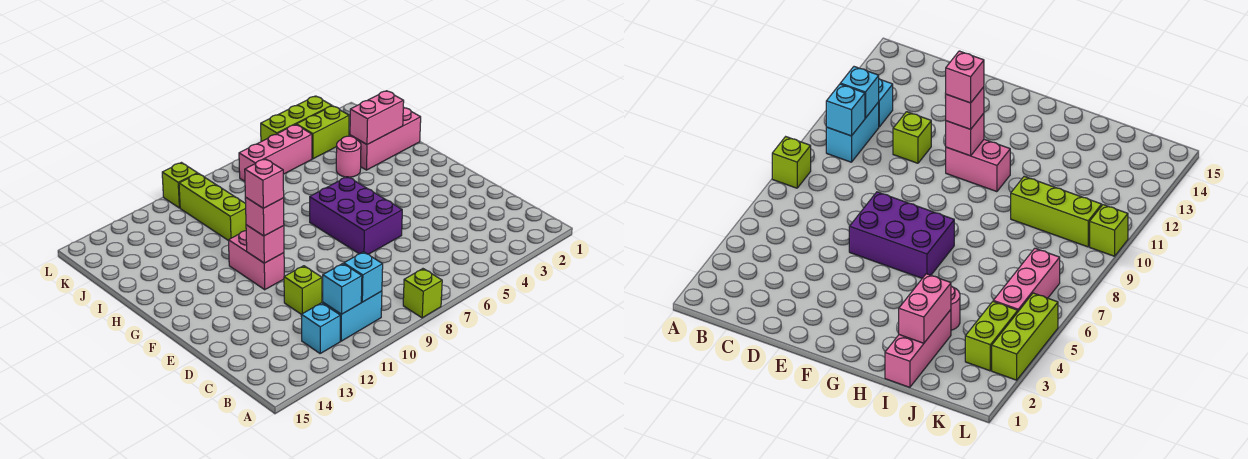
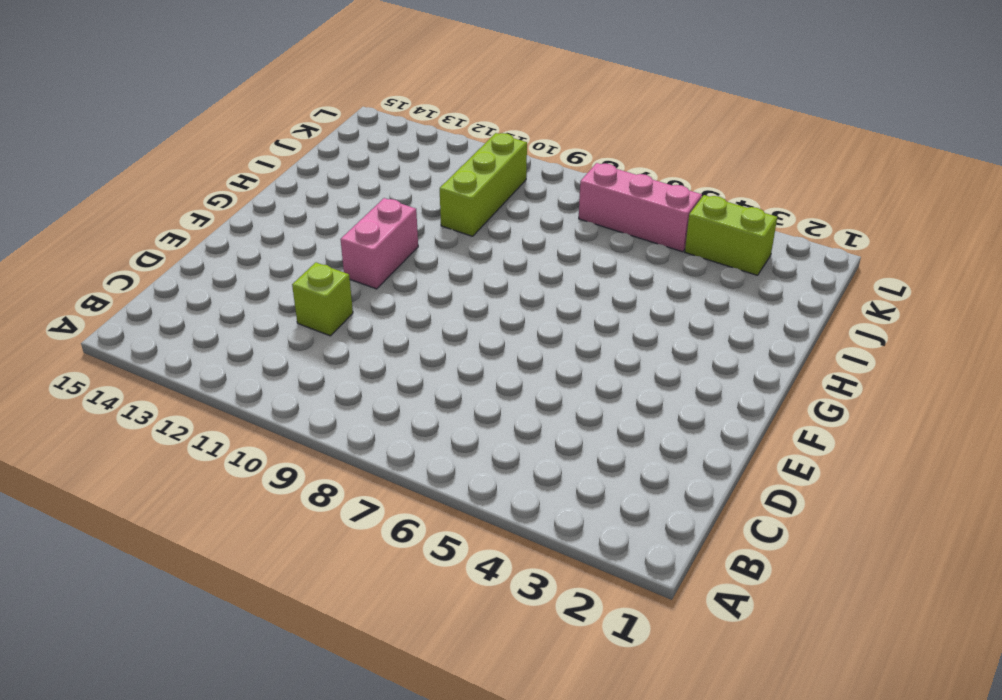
none -> lime brick A8 level 1
none -> cyan brick B10:B11 level 1
none -> cyan brick B12 level 1

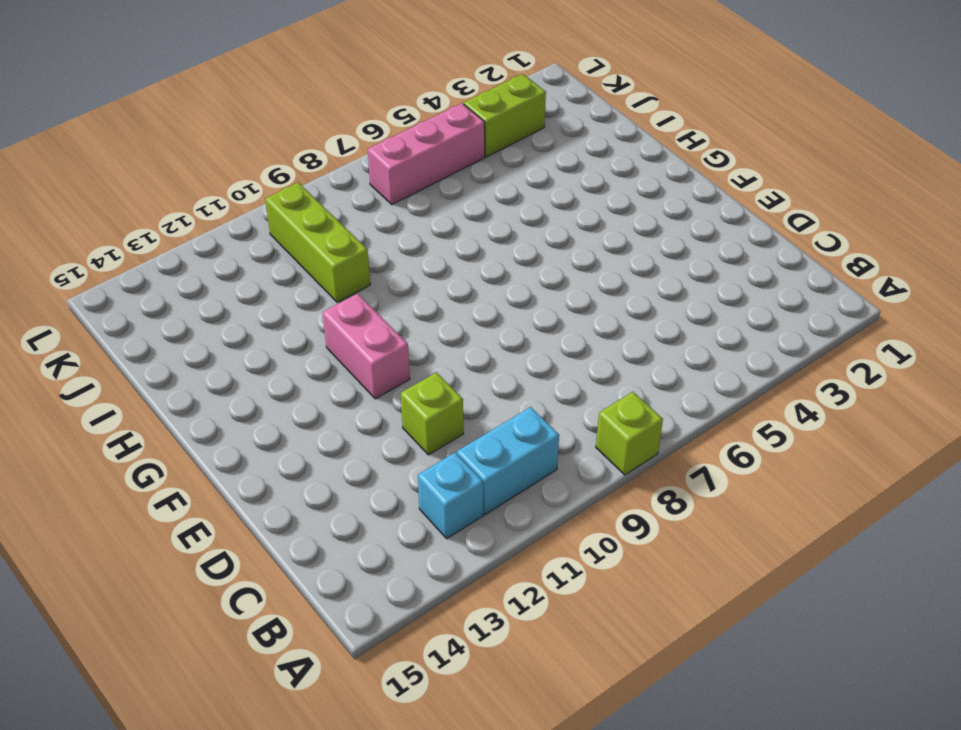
none -> purple brick E6:G7 level 1
none -> pink brick I1:I3 level 1
none -> pink round brick I4 level 1

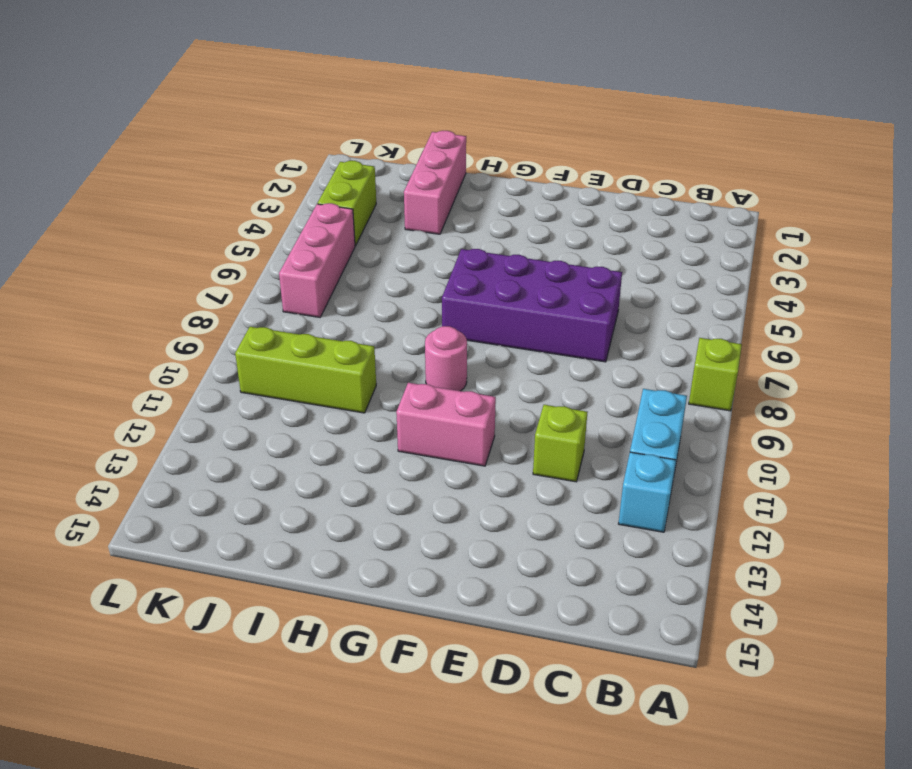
purple brick D6:G7 level 1 -> purple brick E6:G7 level 1
pink round brick G9 level 1 -> pink round brick I4 level 1
none -> lime brick L3:L5 level 1
none -> lime brick L10 level 1
none -> cyan brick B10 level 2

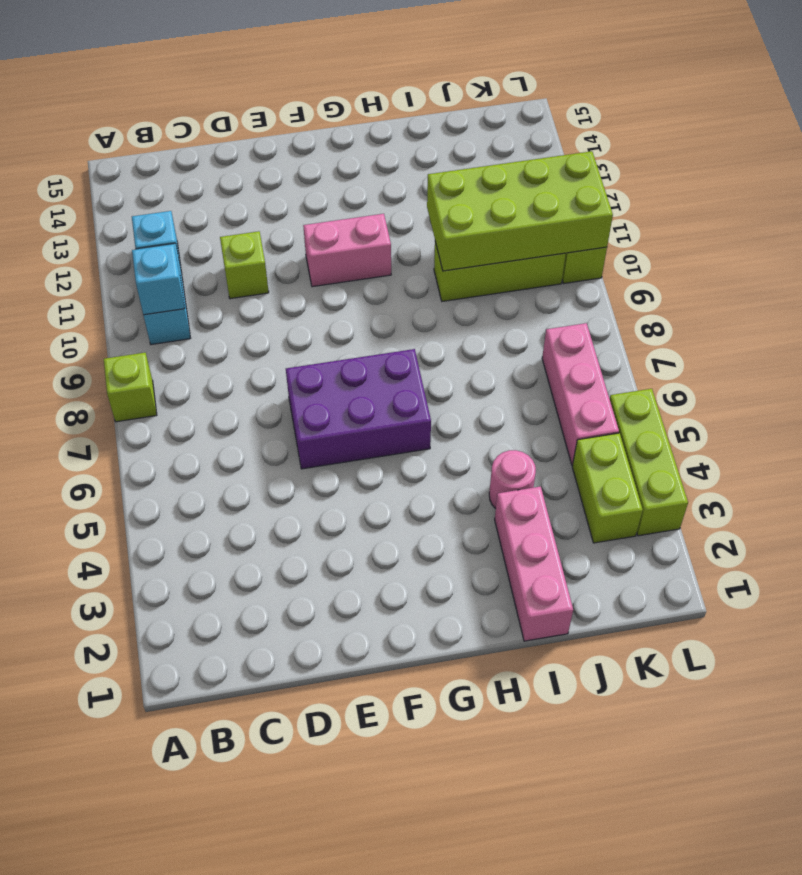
lime brick I10:L11 level 2 -> none
none -> cyan brick B11 level 2
none -> pink brick F11 level 2
none -> pink brick I2:I3 level 2

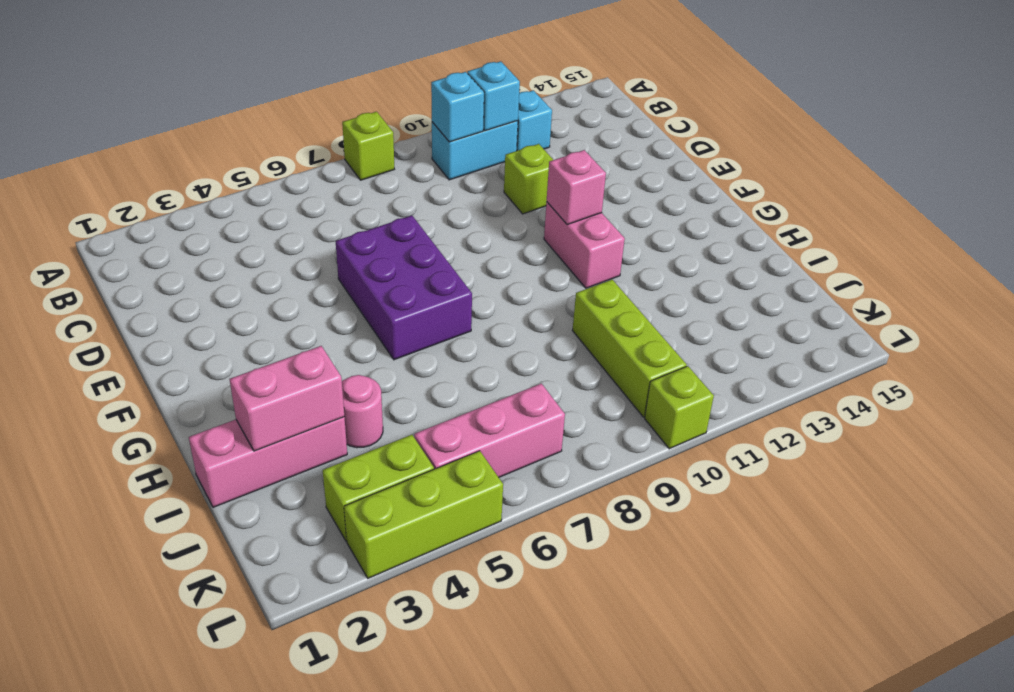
none -> pink brick F11 level 3
none -> pink brick F11 level 4

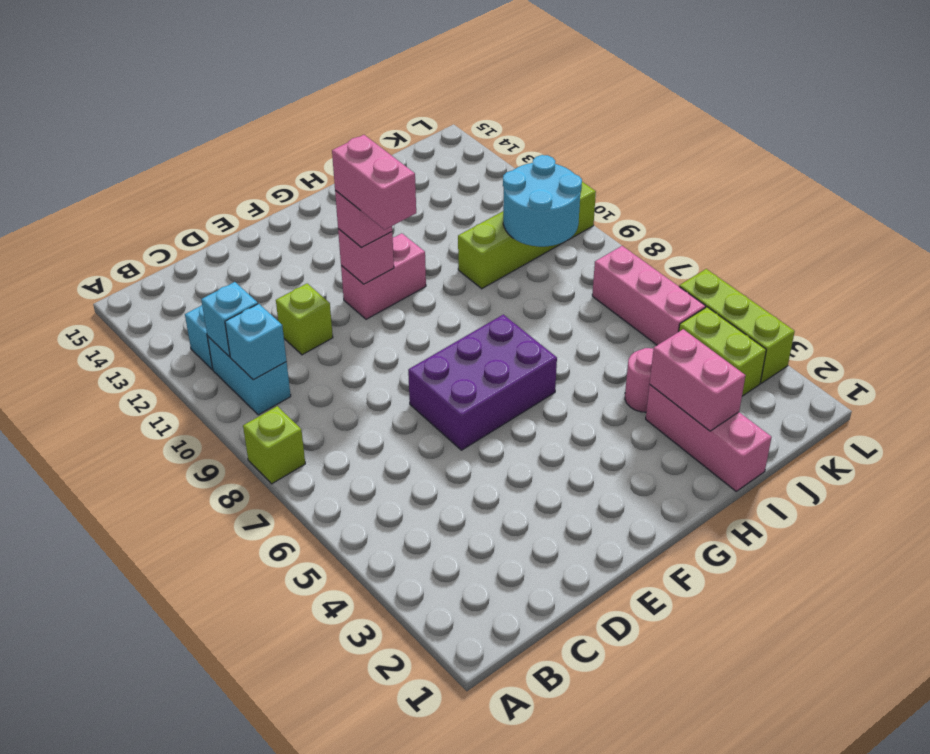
pink brick F10:F11 level 4 -> pink brick F11 level 4
cyan round brick J9:K10 level 2 -> none

